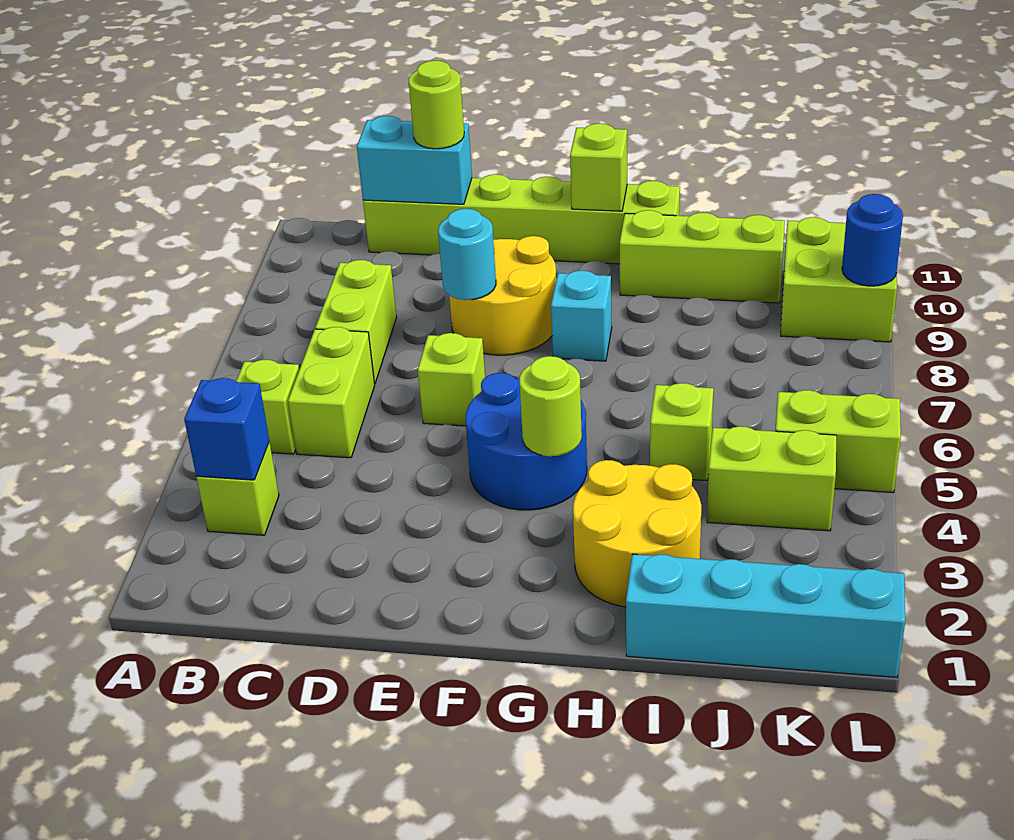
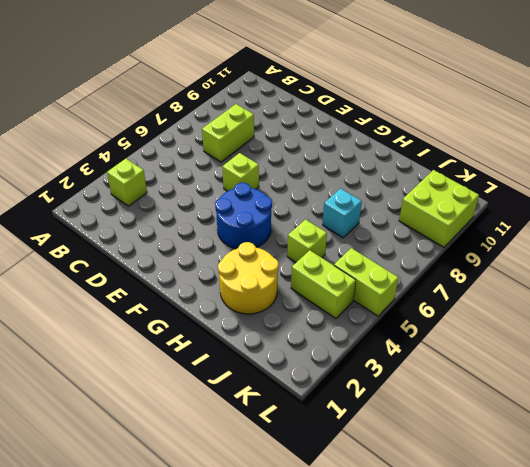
cyan brick I7 level 1 -> cyan brick G8 level 1
none -> lime brick B5 level 1
none -> lime brick C5:C6 level 1
none -> lime brick C11:H11 level 1

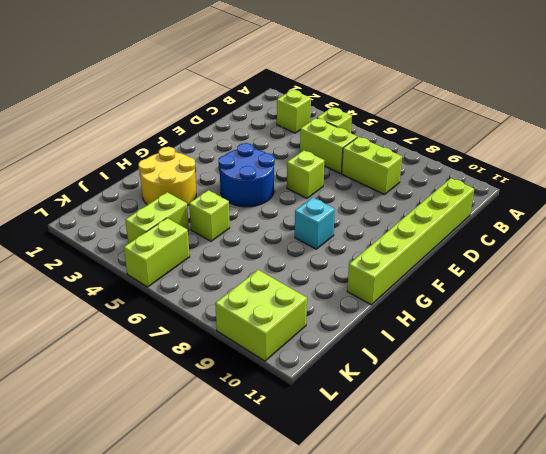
none -> yellow round brick E8:F9 level 1
none -> lime brick H10:J10 level 1
none -> cyan brick I1:L1 level 1

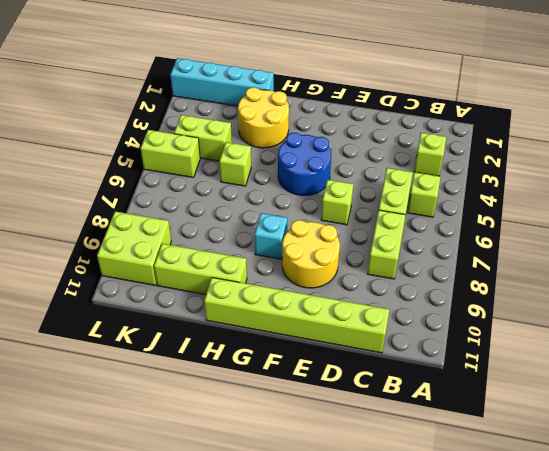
none -> blue brick B3 level 2
none -> cyan brick C11:D11 level 2
none -> cyan round brick E8 level 2

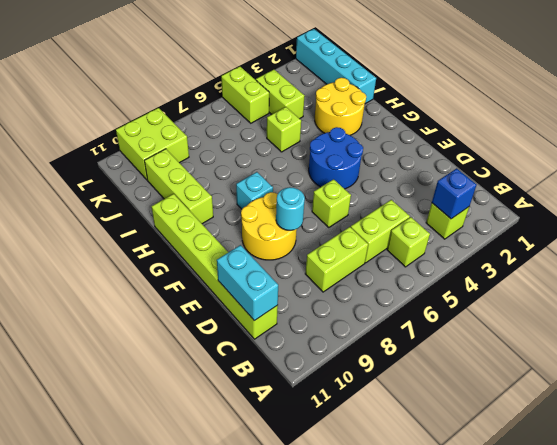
none -> lime round brick G4 level 2
none -> lime brick G11 level 2
none -> blue round brick L9 level 2

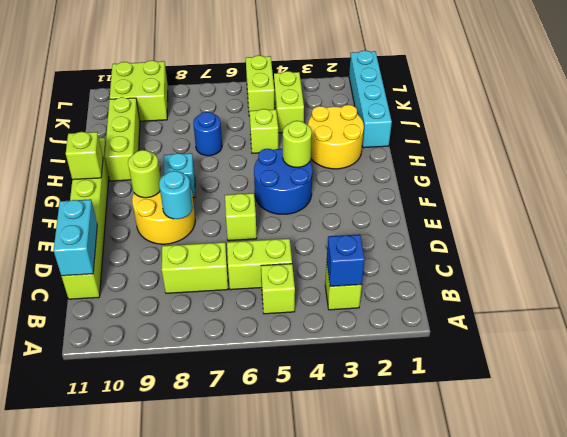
lime round brick F9 level 2 -> lime round brick D11 level 3
blue round brick I7 level 1 -> blue round brick L9 level 2

